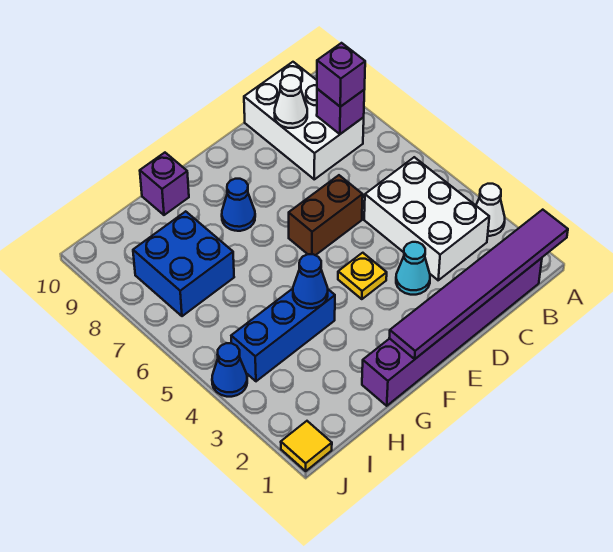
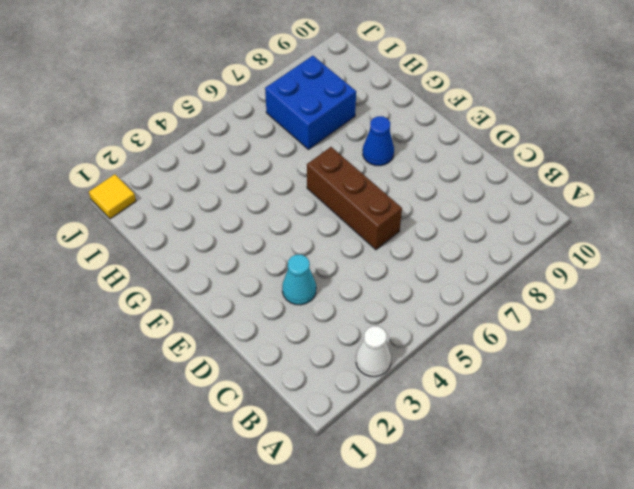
brown brick D6:F6 level 1 -> brown brick D6:E6 level 1
none -> purple brick B1:G1 level 1
none -> white brick B3:C5 level 1
none -> white brick B8:C10 level 1

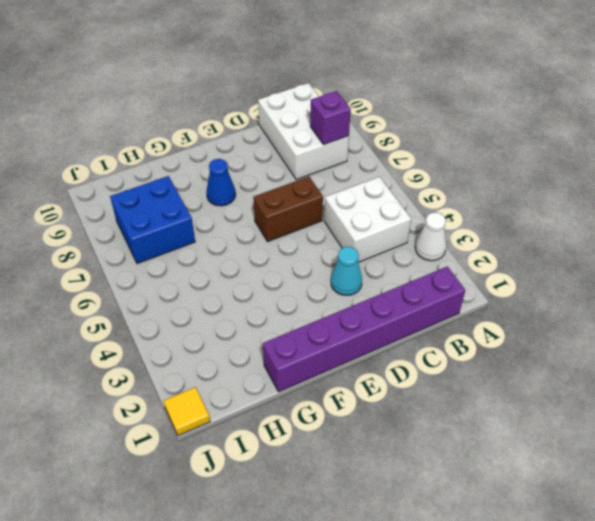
white brick B4:C5 level 1 -> white brick B3:C5 level 1
none -> yellow plate E4 level 1
none -> blue brick G4:I4 level 1
none -> purple brick G10 level 1

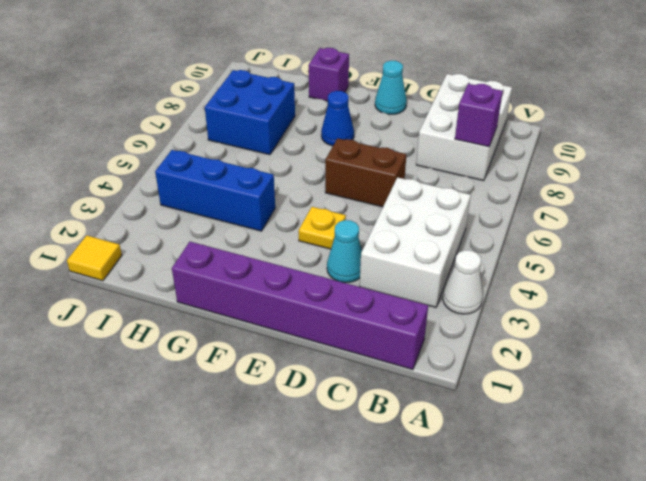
cyan cone E10 level 1 -> none
none -> blue cone J4 level 1
none -> purple tile A1:F1 level 2
none -> white cone C9 level 2

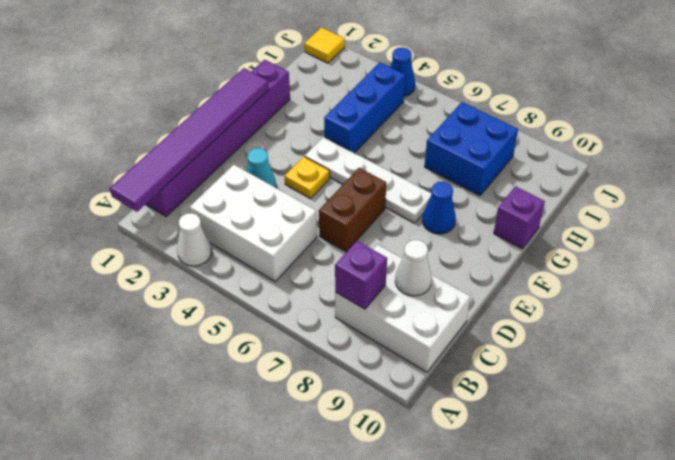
white plate F4:F7 level 1 -> none
none -> blue cone G4 level 2
none -> purple brick B8 level 3

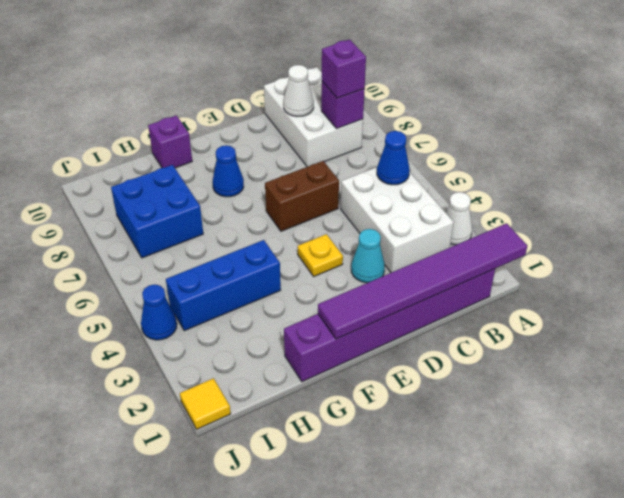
blue cone B5 level 2 -> blue cone G4 level 2

